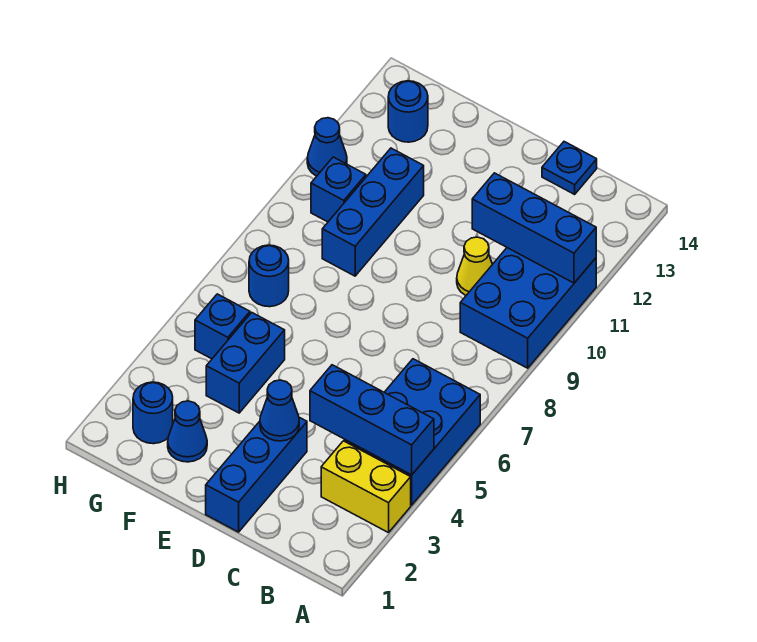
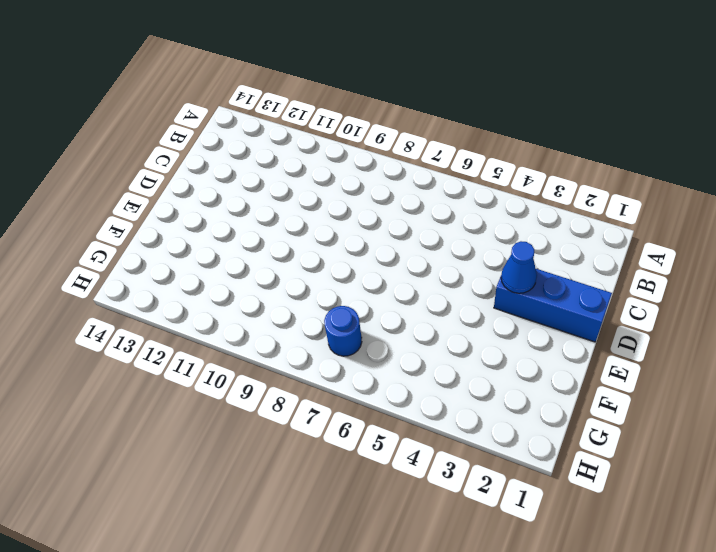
none -> yellow brick A3:B3 level 1
none -> blue brick A4:B6 level 1
none -> blue brick A9:B11 level 1

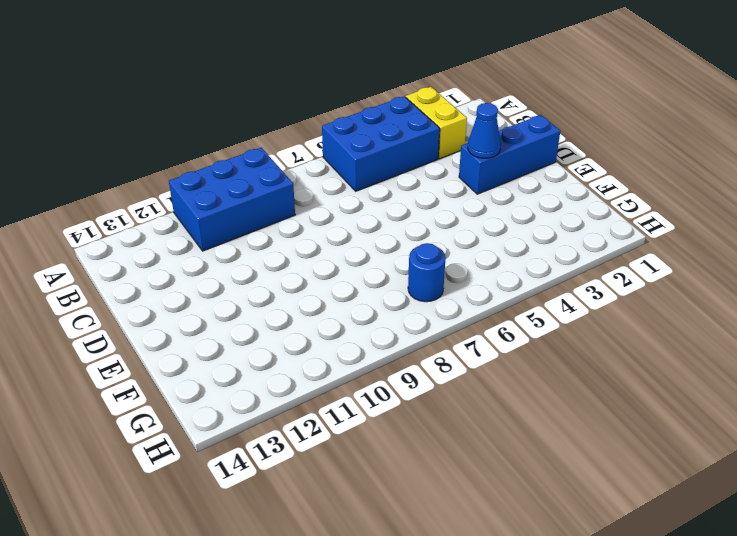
none -> yellow cone C10 level 1
none -> blue plate C14 level 1
none -> blue cone F2 level 1

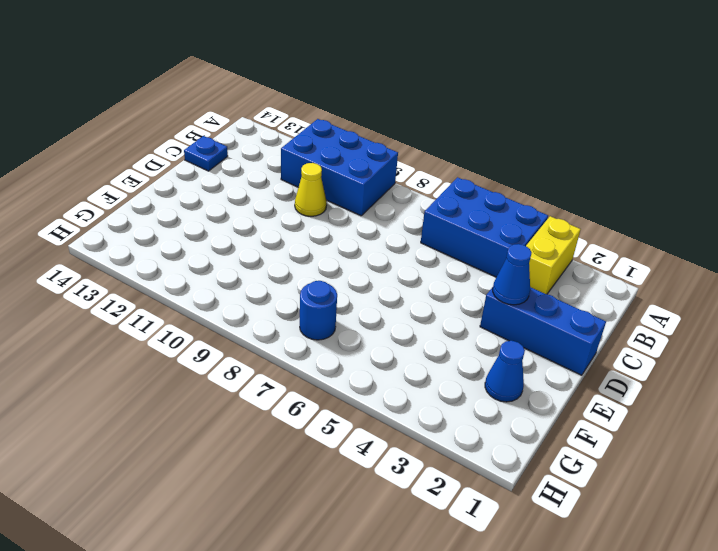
none -> blue brick F4:F5 level 1
none -> blue brick F9:F11 level 1
none -> blue round brick G2 level 1

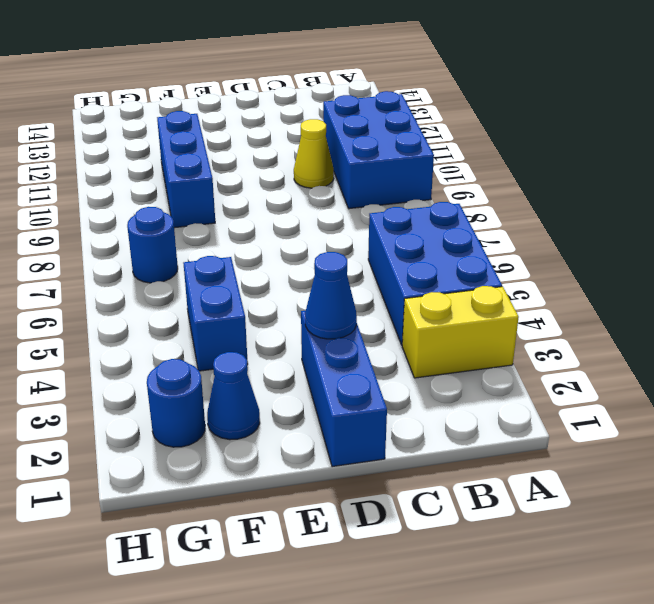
none -> blue plate C14 level 1
none -> blue brick G5 level 1
none -> blue brick G10 level 1

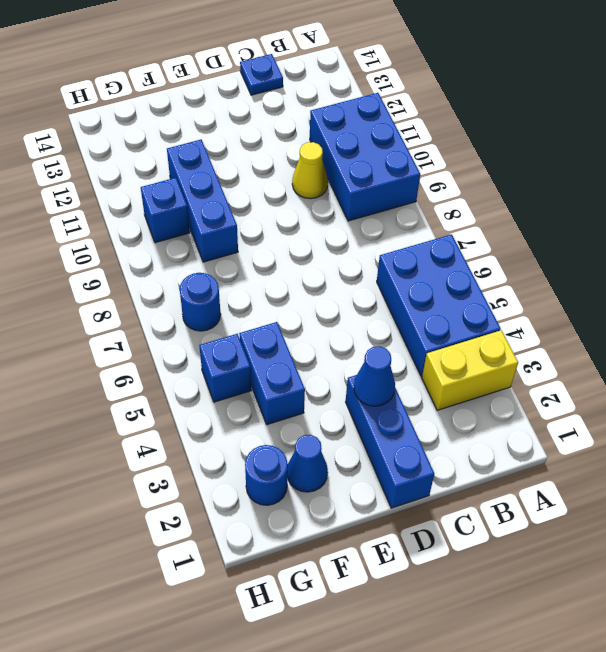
none -> blue round brick G13 level 1
none -> blue cone H11 level 1
none -> blue brick A4:C4 level 2

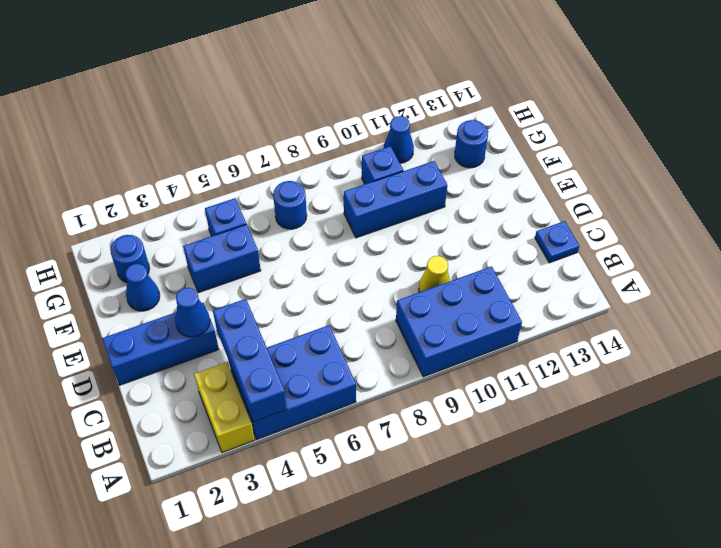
none -> blue brick A11:C11 level 2

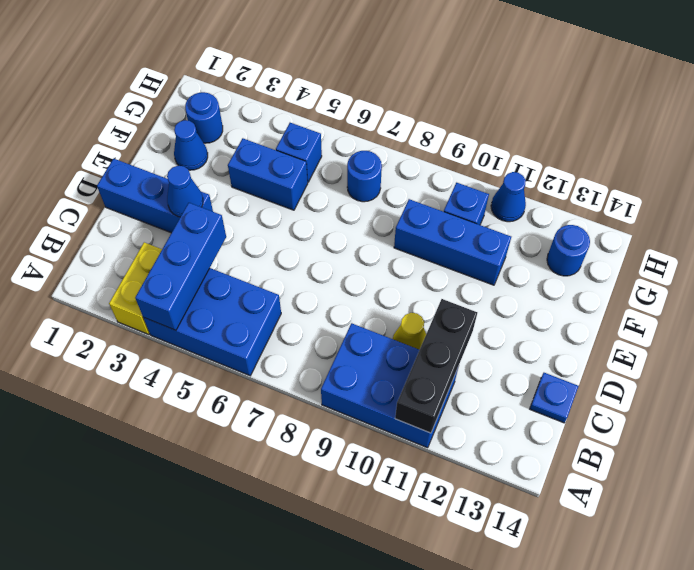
black brick A11:C11 level 2 -> blue brick A11:C11 level 2

